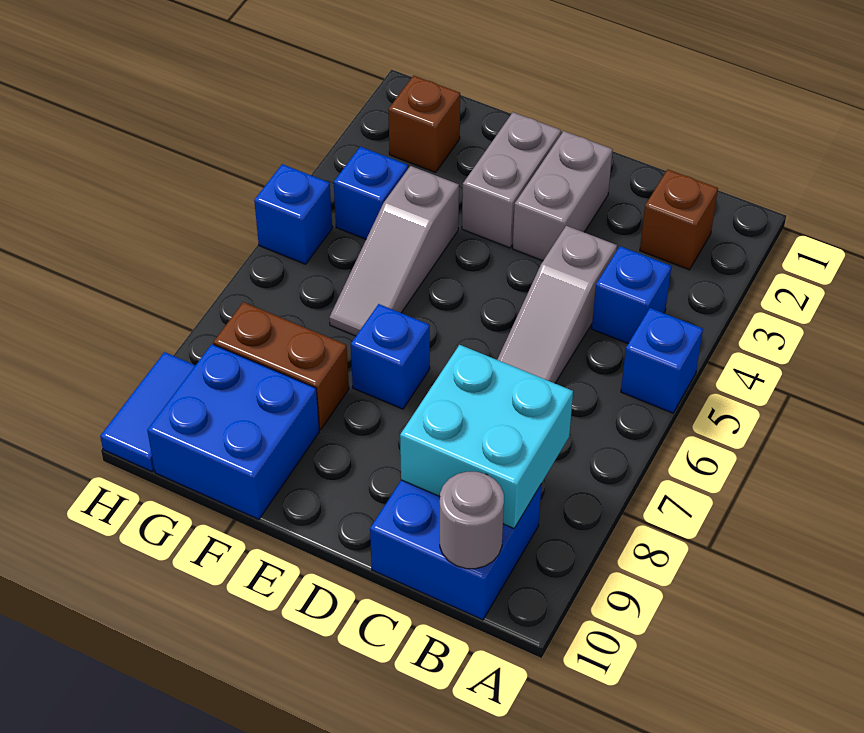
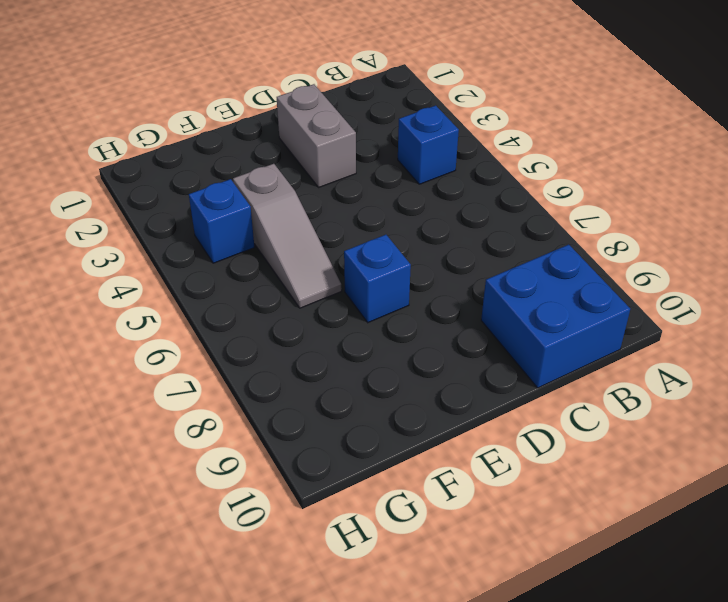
none -> blue brick A5 level 1
none -> brown brick B2 level 1
none -> grey slope C4:C6 level 1 top 4

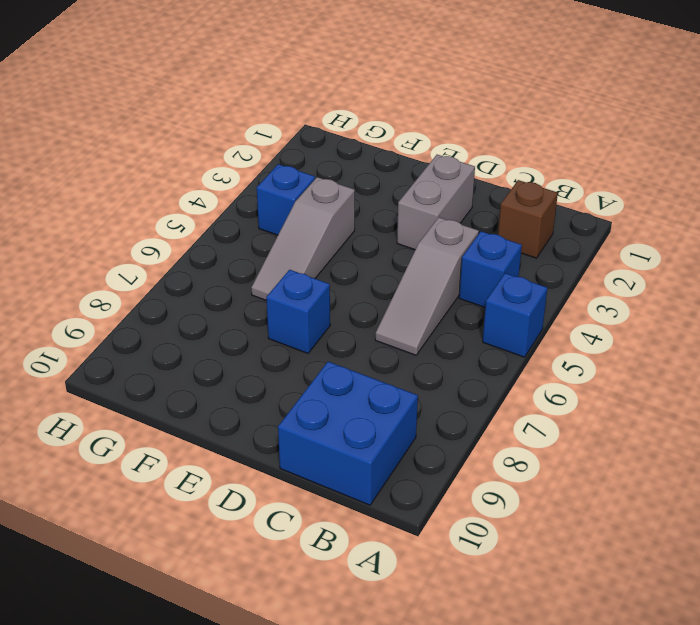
none -> grey brick E2:E3 level 1
none -> brown brick F8:G8 level 1
none -> blue brick F9:G10 level 1

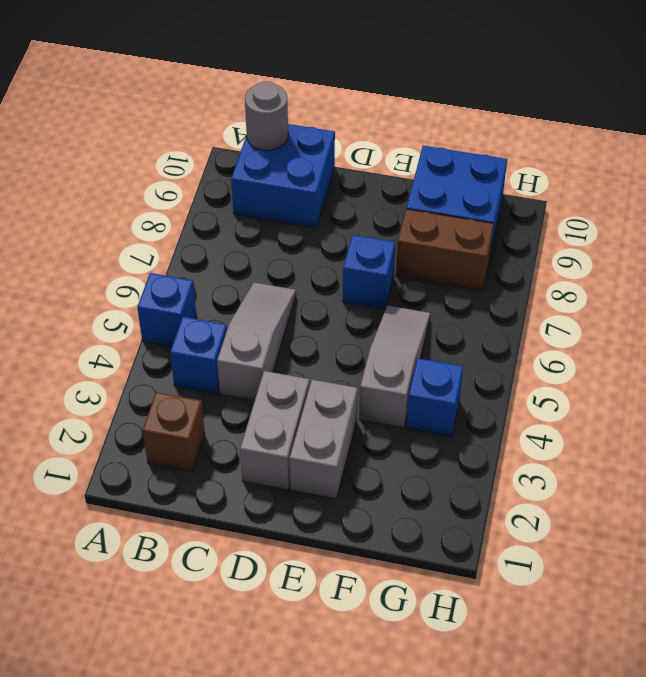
none -> brown brick G2 level 1
none -> blue brick H5 level 1
none -> blue tile H9:H10 level 1

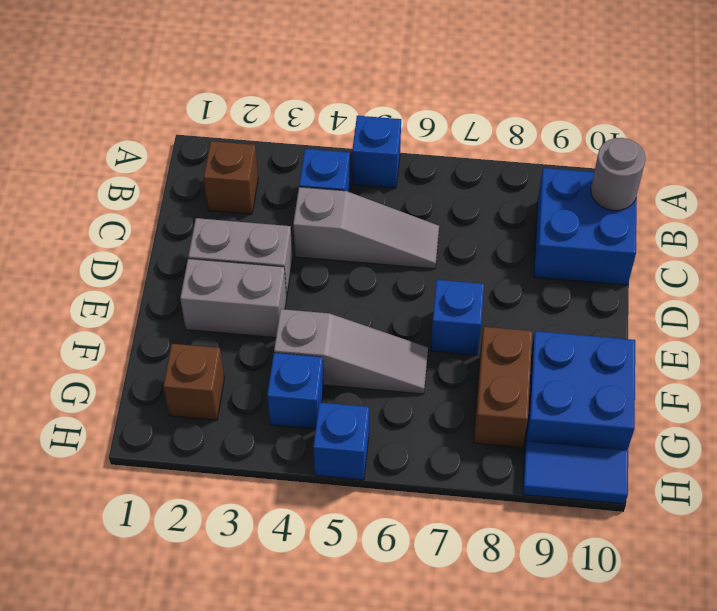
none -> cyan brick B8:C9 level 2

